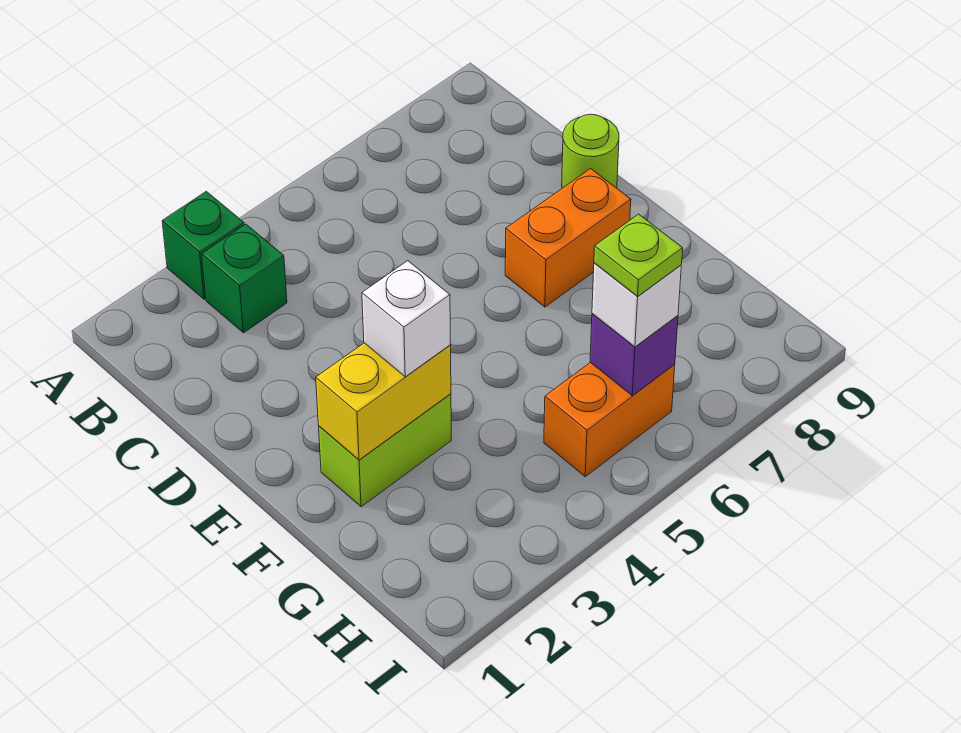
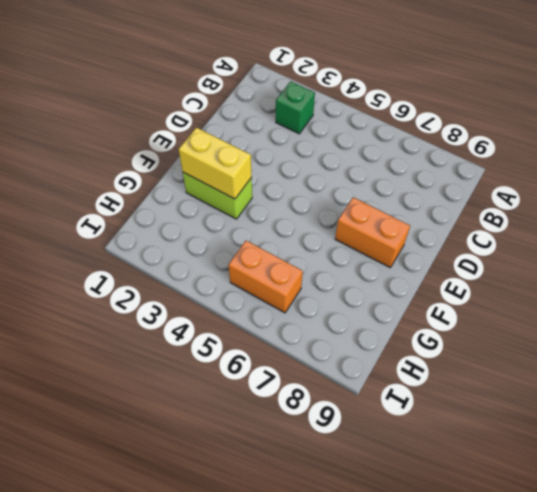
none -> green brick A3 level 1
none -> lime round brick D9 level 1

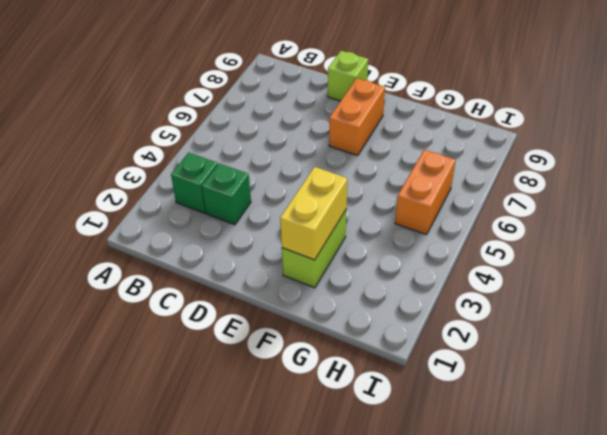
green brick C3 level 1 -> green brick A3 level 1
lime brick D9 level 1 -> lime round brick D9 level 1
none -> purple brick H6 level 2
none -> white brick F3 level 3

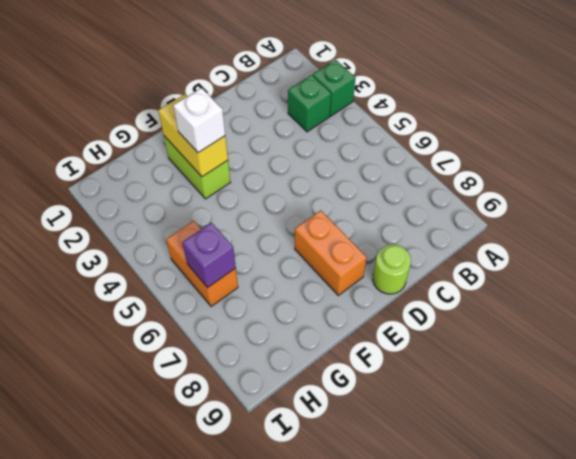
none -> white brick H6 level 3
none -> lime plate H6 level 4

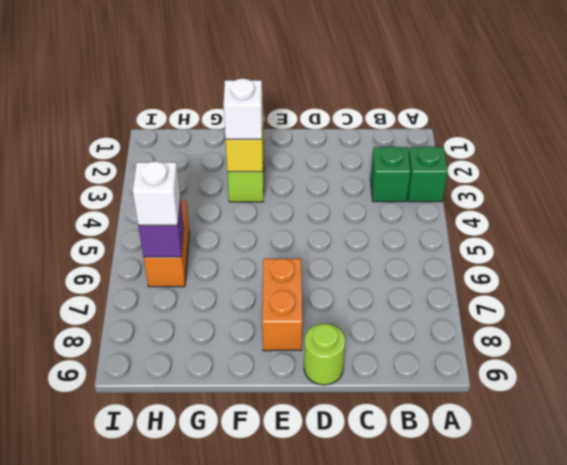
none -> lime plate H6 level 4

